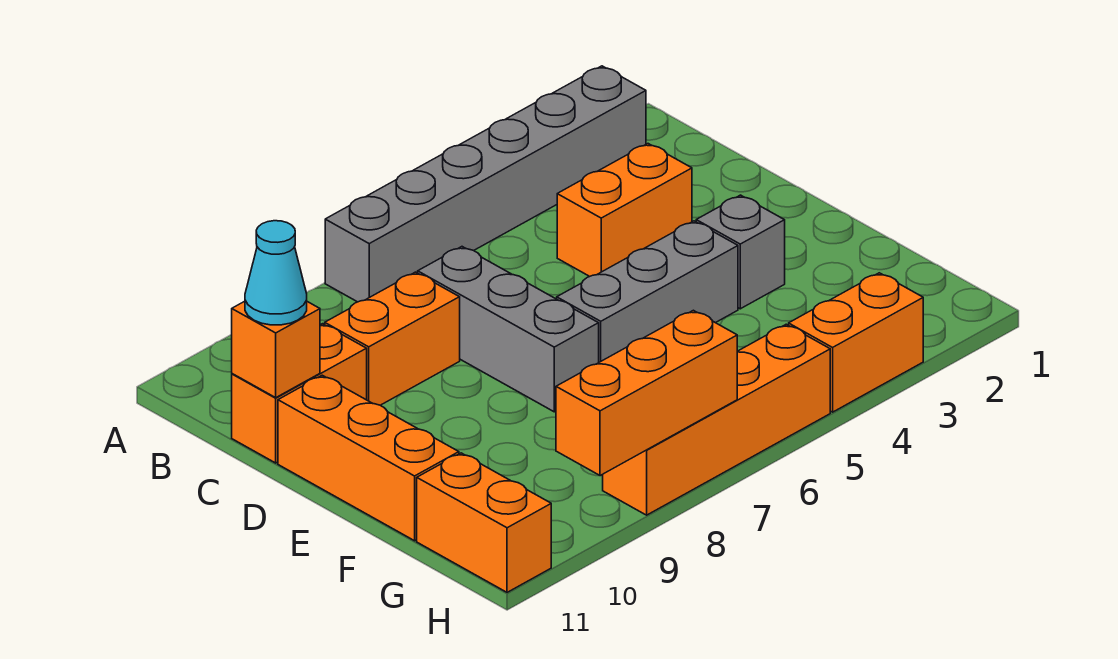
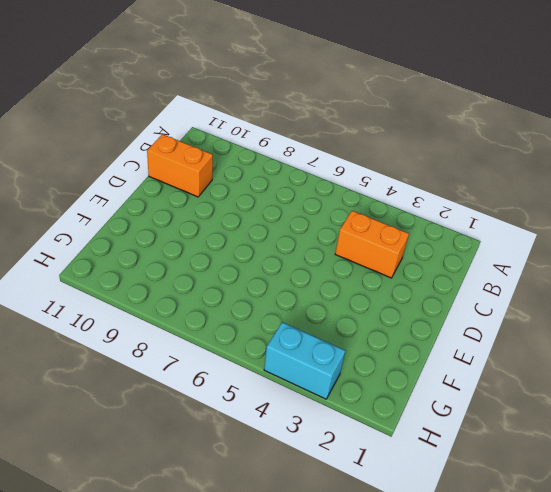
cyan brick H3:H4 level 1 -> orange brick H3:H4 level 1
none -> grey brick A2:A7 level 1
none -> grey brick C7:E7 level 1
none -> orange brick C8:C9 level 1

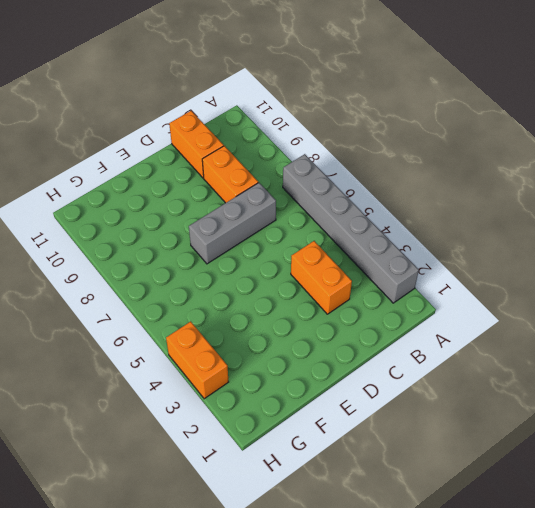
none -> orange brick D11:F11 level 1
none -> grey brick E3 level 1
none -> grey brick E4:E6 level 1

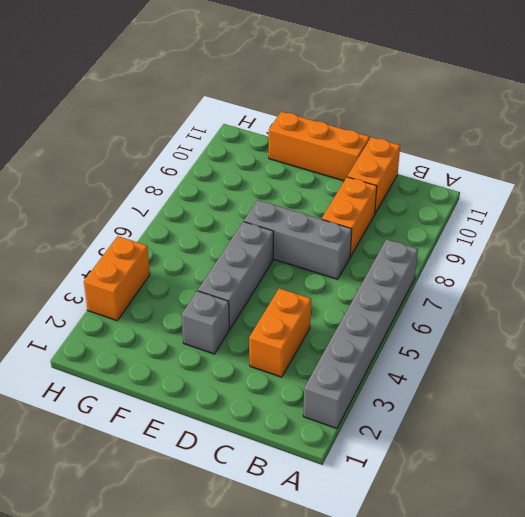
none -> orange brick G11:H11 level 1
none -> orange brick H5:H8 level 1
none -> orange brick C11 level 2

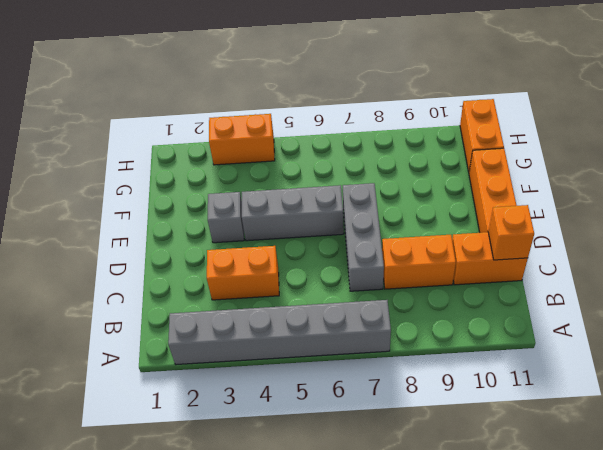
none -> orange brick H5:H8 level 1
none -> orange brick H7:H9 level 2
none -> cyan cone C11 level 3

